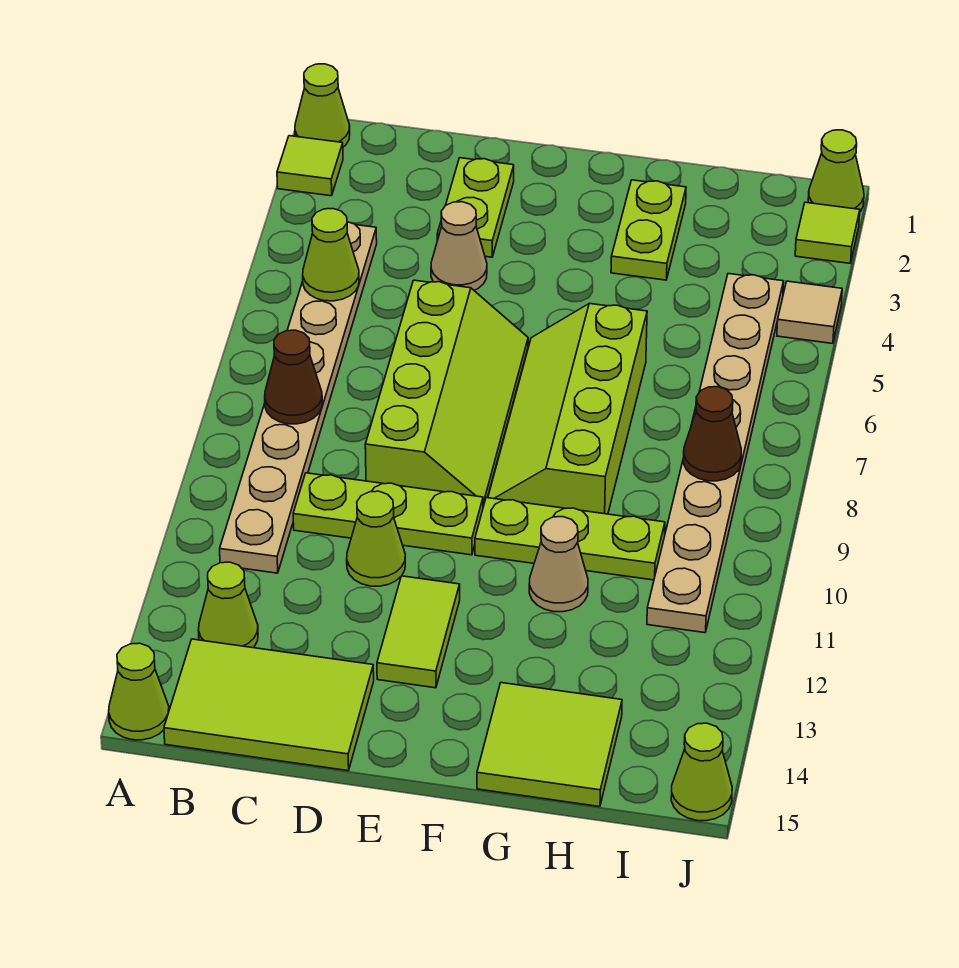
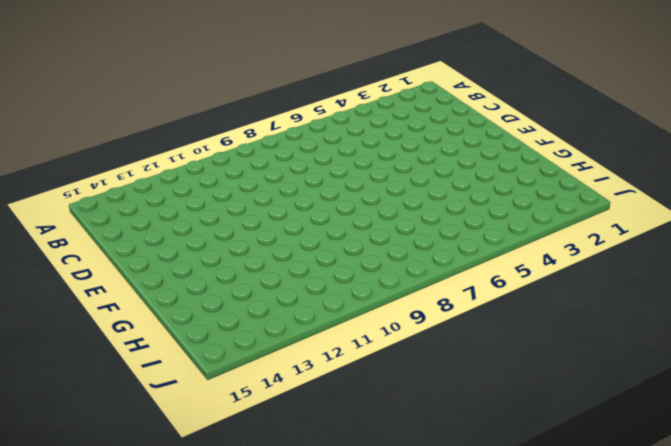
none -> lime cone A1 level 1
none -> lime tile A2 level 1
none -> lime cone A15 level 1

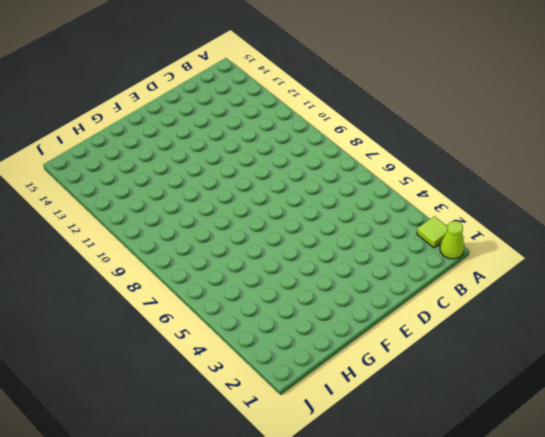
none -> lime cone A15 level 1
none -> tan plate B4:B11 level 1
none -> lime cone B13 level 1

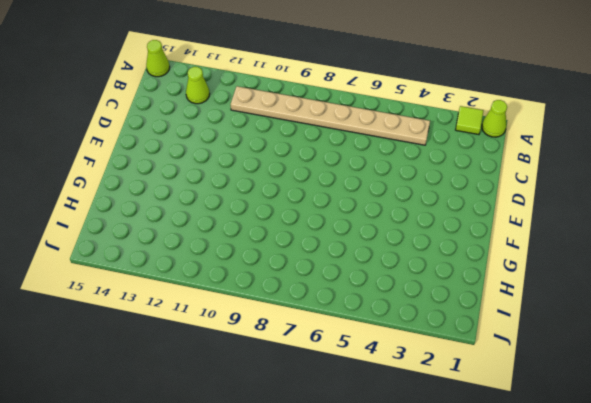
none -> lime tile B14:D15 level 1
none -> lime plate C10:E10 level 1
none -> lime plate D2:D3 level 1

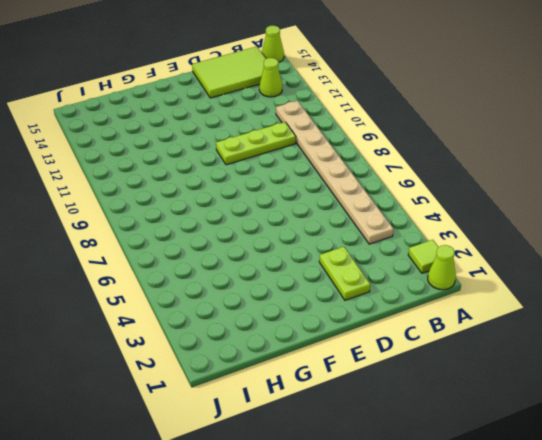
none -> tan cone D4 level 1
none -> lime slope D6:E9 level 1 top D
none -> lime cone D11 level 1

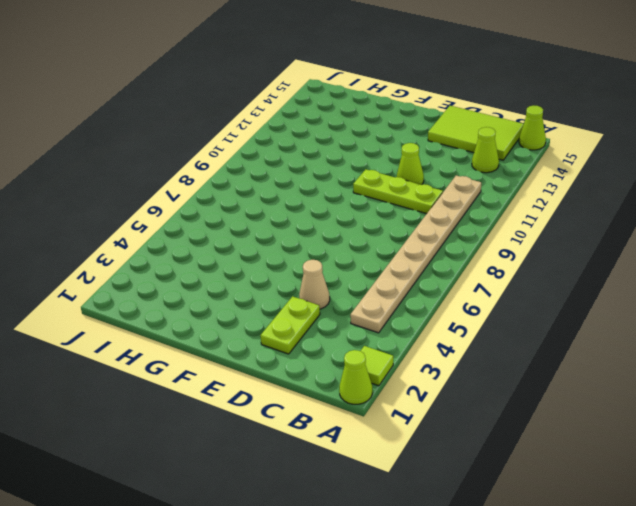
none -> lime slope D6:E9 level 1 top D
none -> lime tile E12:E13 level 1
none -> lime slope F6:G9 level 1 top G

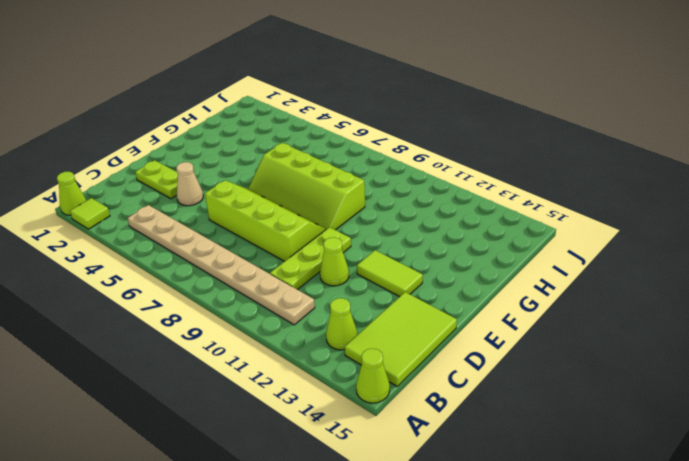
none -> lime plate F10:H10 level 1
none -> lime plate G2:G3 level 1
none -> tan cone G11 level 1

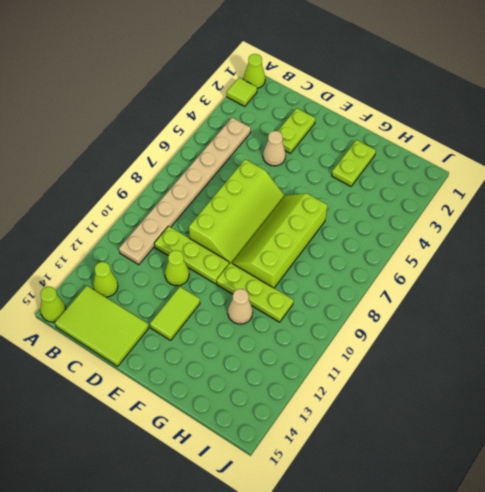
none -> lime tile G14:H15 level 1
none -> tan plate I4:I11 level 1
none -> lime cone J1 level 1

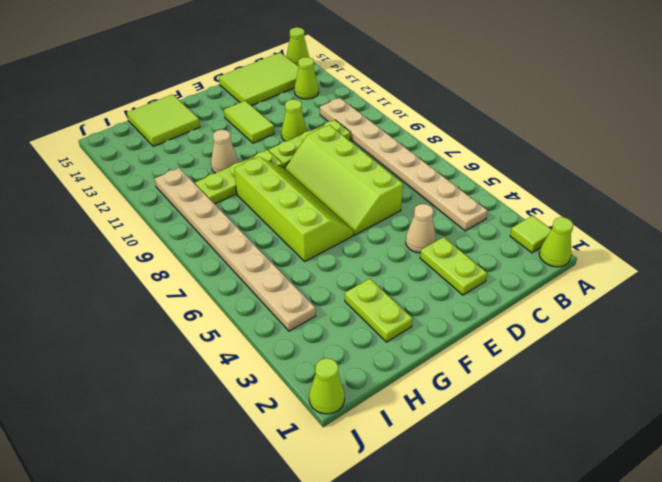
none -> lime tile J2 level 1
none -> tan tile J4 level 1
none -> lime cone J15 level 1

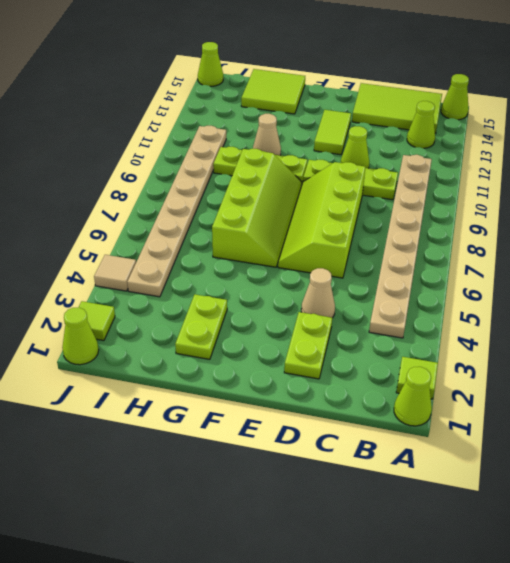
none -> lime cone B5 level 2
none -> brown cone B8 level 2
none -> brown cone I8 level 2

